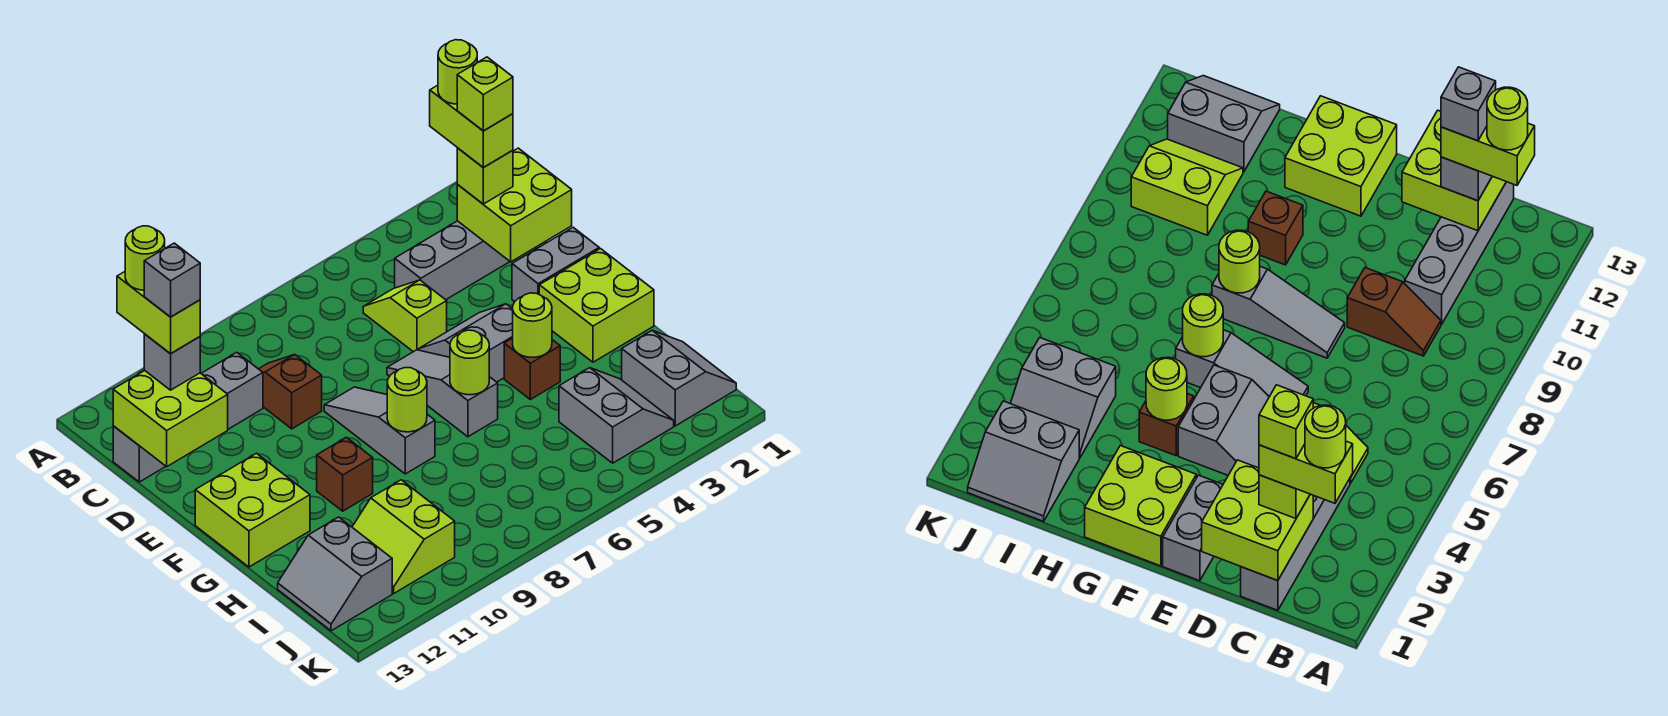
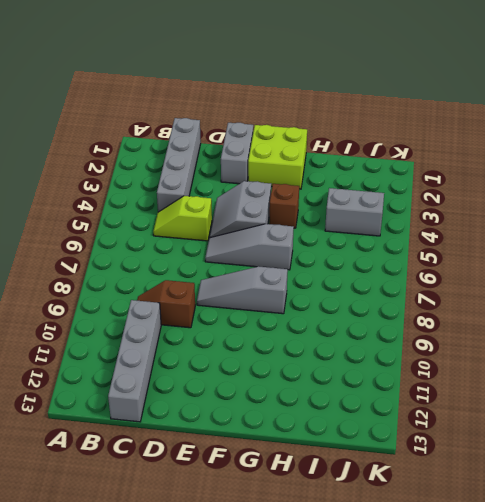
none -> lime brick F12:G13 level 1
none -> brown brick G10 level 1
none -> grey slope I1:J2 level 1 top 2

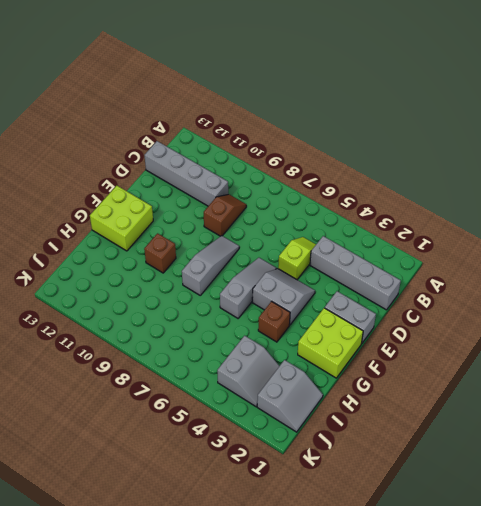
none -> lime slope I10:J11 level 1 top 10
none -> grey slope I12:J13 level 1 top 12
none -> lime brick C1:D2 level 2

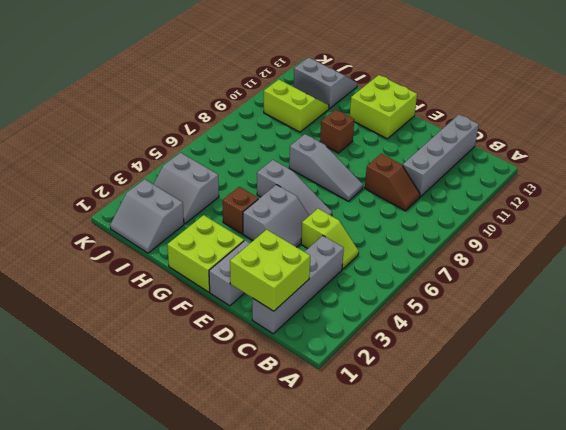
none -> lime brick C12:D13 level 2
none -> lime round brick G4 level 2
none -> lime round brick G6 level 2

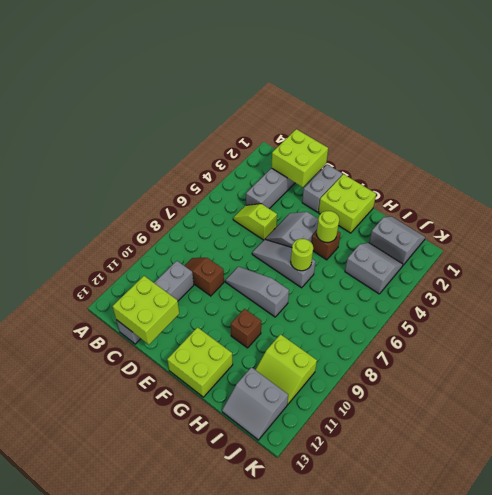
none -> lime round brick G8 level 2
none -> lime brick C2 level 3
none -> grey brick C12 level 3

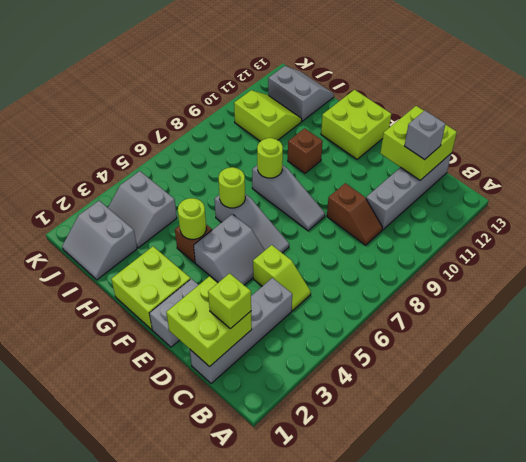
none -> lime brick B2:C2 level 4
none -> lime brick B12:C12 level 4
none -> lime round brick B2 level 5

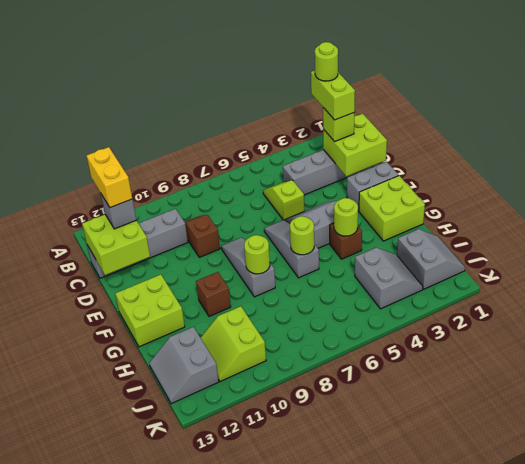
yellow brick B12:C12 level 4 -> lime brick B12:C12 level 4
none -> lime round brick B12 level 5
none -> lime brick C2 level 5
none -> grey brick C12 level 5

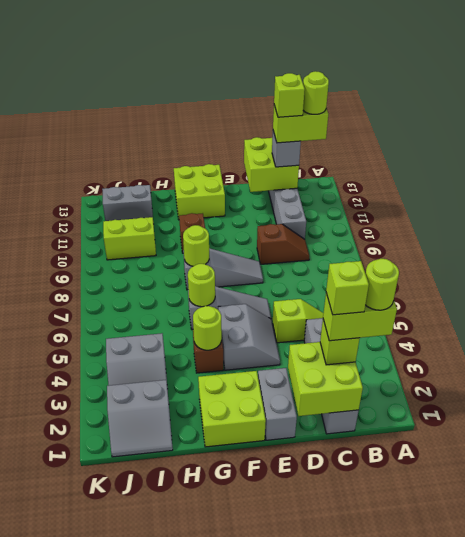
lime brick C12 level 5 -> grey brick C12 level 5

